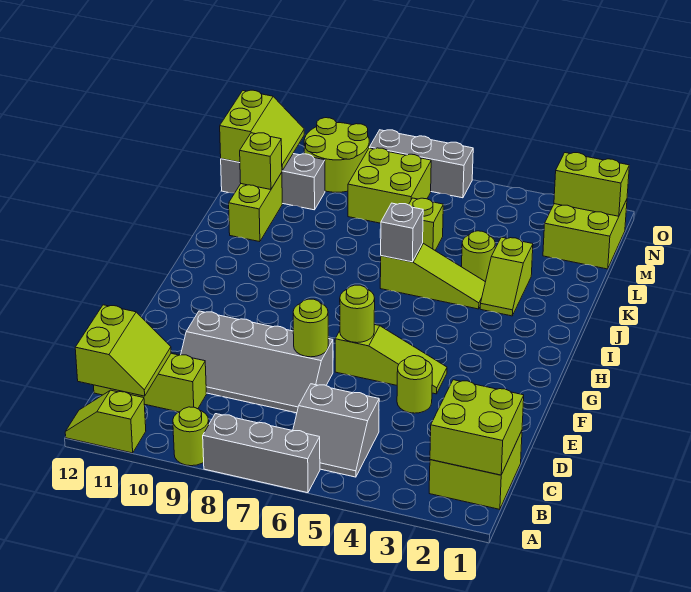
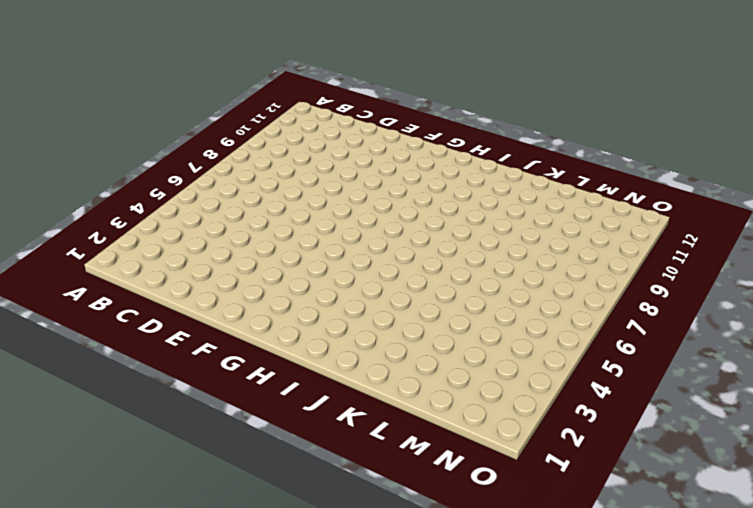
none -> grey brick A6:A8 level 1
none -> lime round brick A9 level 1
none -> lime slope A11:A12 level 1 top 11

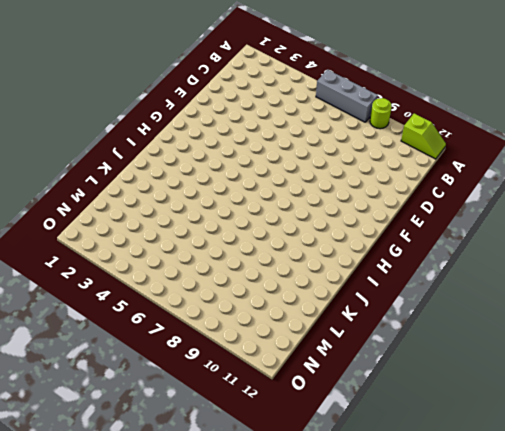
none -> lime brick B1:C2 level 1
none -> grey slope B5:C6 level 1 top C
none -> lime brick C10:C12 level 1

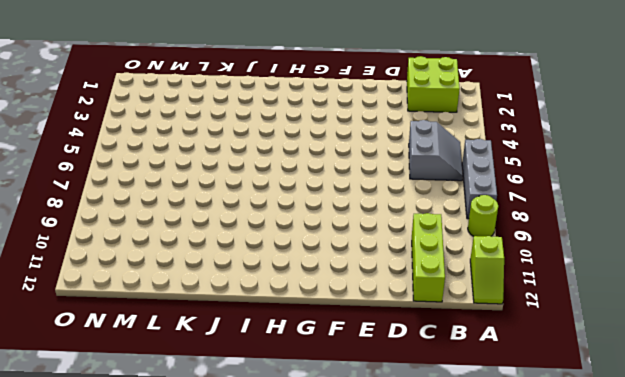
none -> grey slope D7:E10 level 1 top E
none -> lime round brick E4 level 1
none -> lime slope F4:F6 level 1 top 6

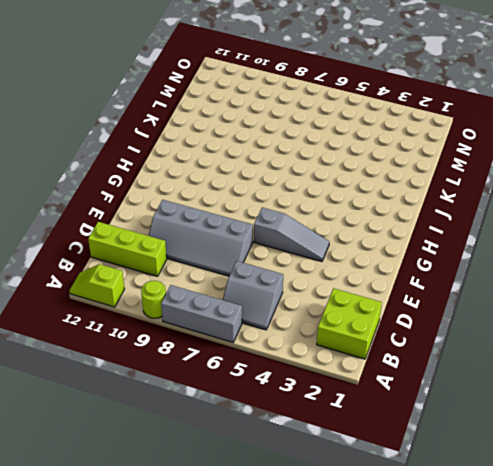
grey slope F4:F6 level 1 top 6 -> lime slope F4:F6 level 1 top 6
none -> lime round brick E4 level 1
none -> lime slope J3:K3 level 1 top K
none -> lime slope J4:J6 level 1 top 6

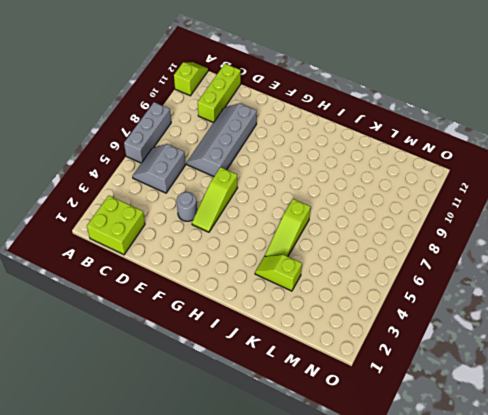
grey round brick E4 level 1 -> lime round brick E4 level 1
none -> lime round brick A9 level 1
none -> lime round brick K4 level 1
none -> lime brick K11:L11 level 1

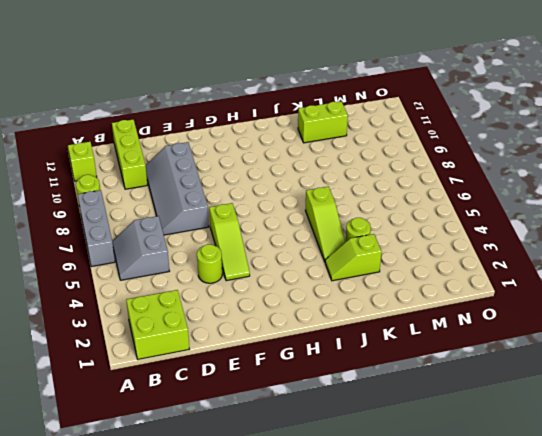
none -> lime brick L6 level 1
none -> lime brick M1:N2 level 1
none -> lime brick M7:N8 level 1

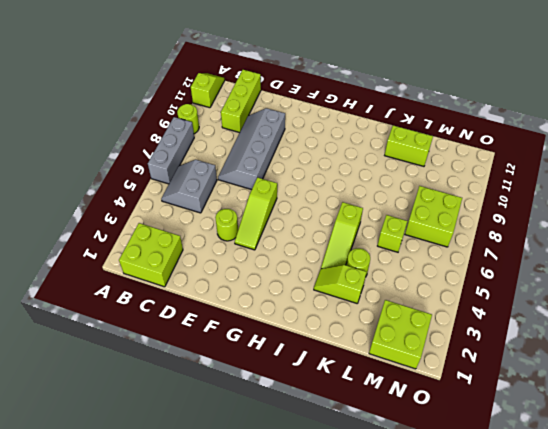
none -> grey brick M10:M12 level 1
none -> lime round brick N9:O10 level 1
none -> grey brick O6:O8 level 1

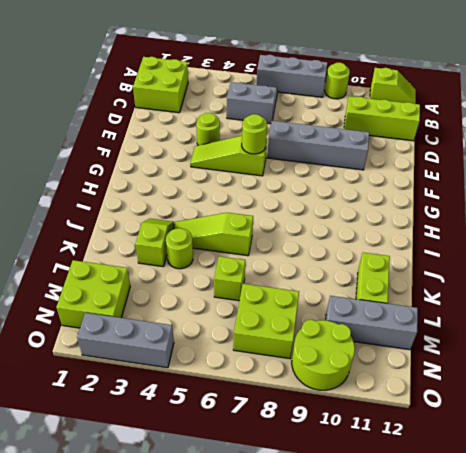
grey brick O2:O4 level 1 -> grey brick O6:O8 level 1
none -> lime brick B1:C2 level 2
none -> lime slope B11:C12 level 2 top 12
none -> lime round brick E7 level 2

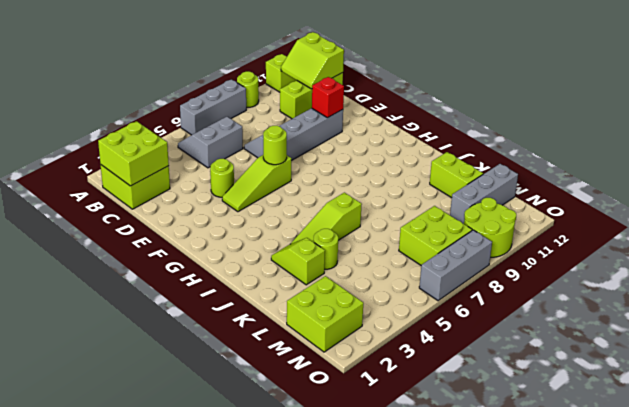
red brick E10 level 2 -> none
none -> lime brick L6 level 1
none -> lime round brick E7 level 2
none -> grey brick J6 level 2

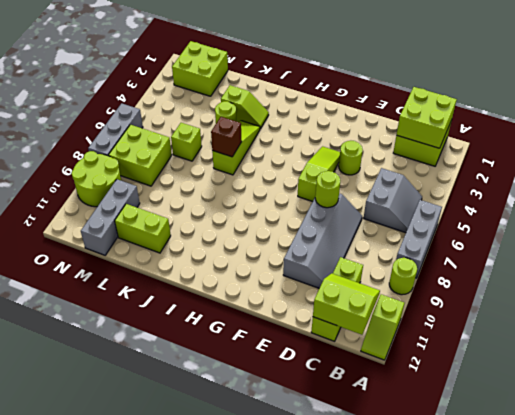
brown brick J6 level 2 -> grey brick J6 level 2
none -> lime round brick F6 level 2
none -> lime brick L11 level 2
none -> lime slope M11:N12 level 2 top 12

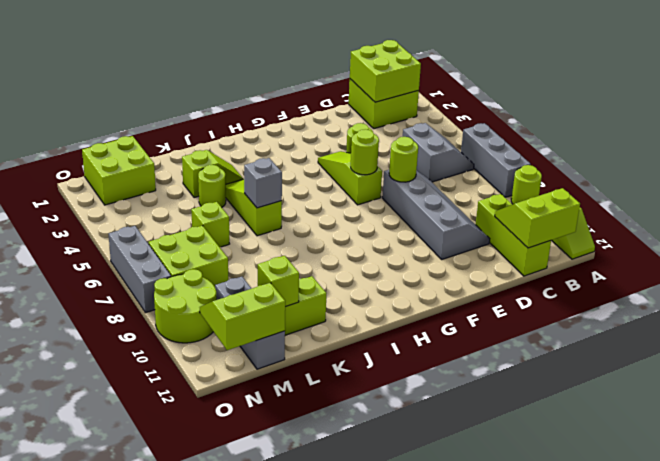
none -> lime brick N1:N2 level 2

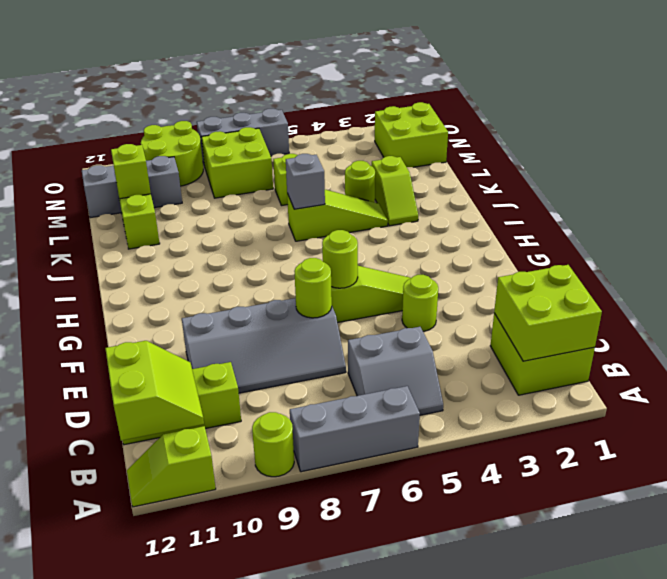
none -> lime slope M11:N12 level 2 top 12
none -> lime brick N1:N2 level 2

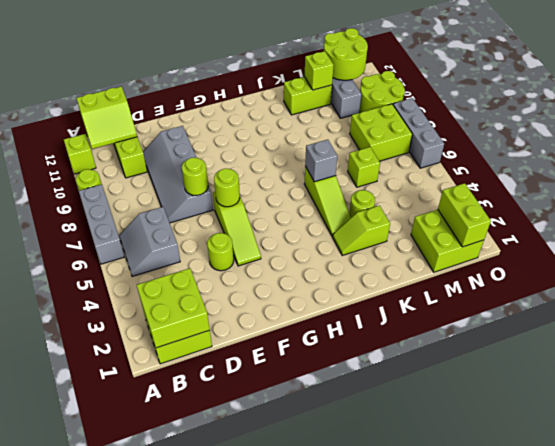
lime round brick M11:N12 level 2 -> lime slope M11:N12 level 2 top 12

